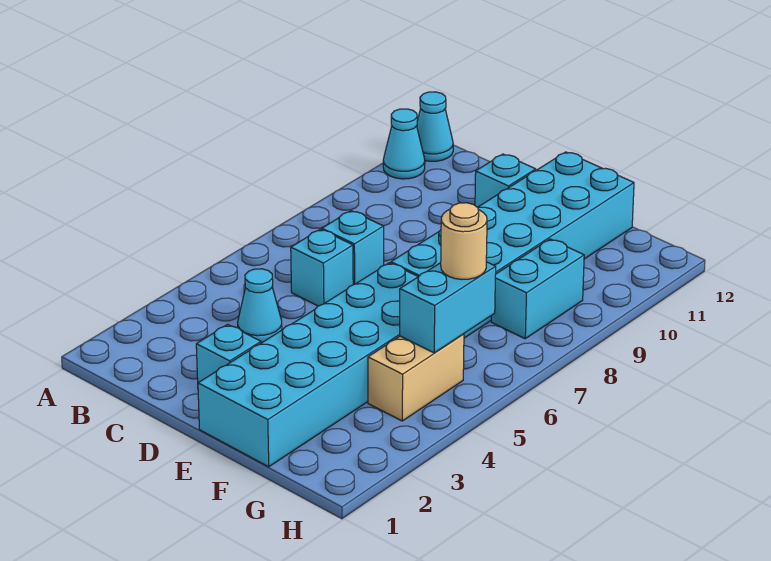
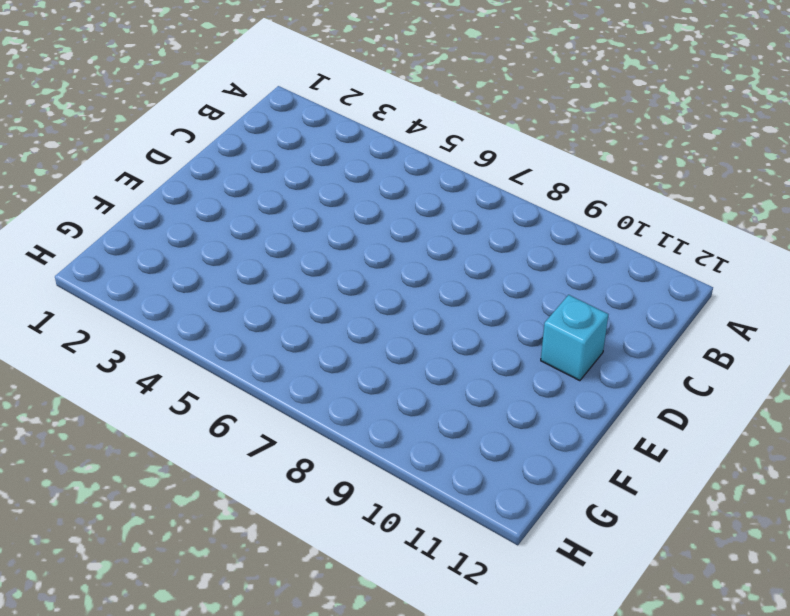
none -> cyan cone A11 level 1
none -> cyan cone A12 level 1
none -> cyan cone C4 level 1

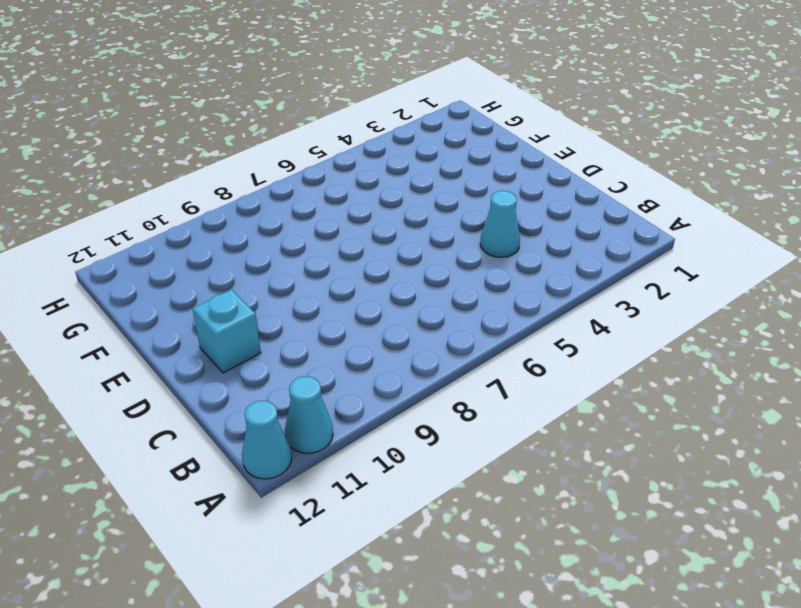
none -> cyan brick C6 level 1
none -> cyan brick C7 level 1
none -> cyan brick D2 level 1

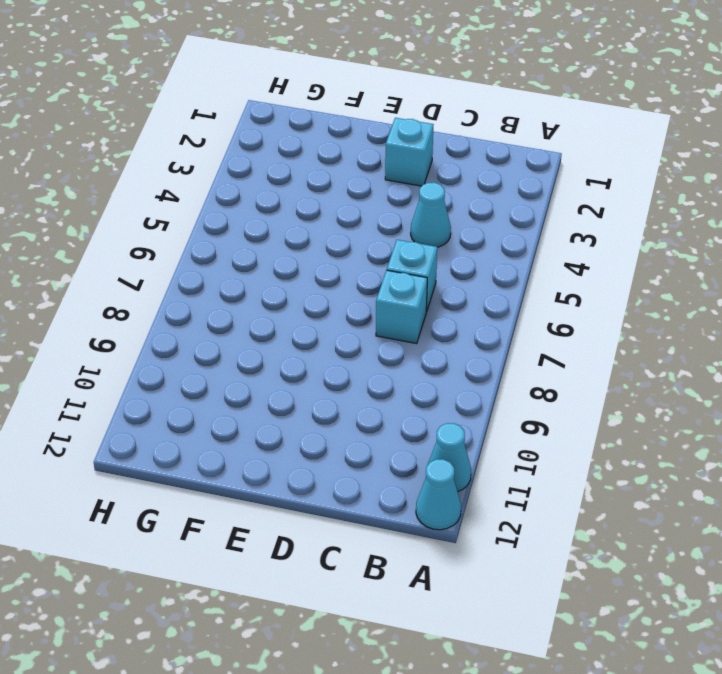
none -> cyan brick D11 level 1
none -> cyan brick E1:F6 level 1
none -> cyan brick E7:F12 level 1

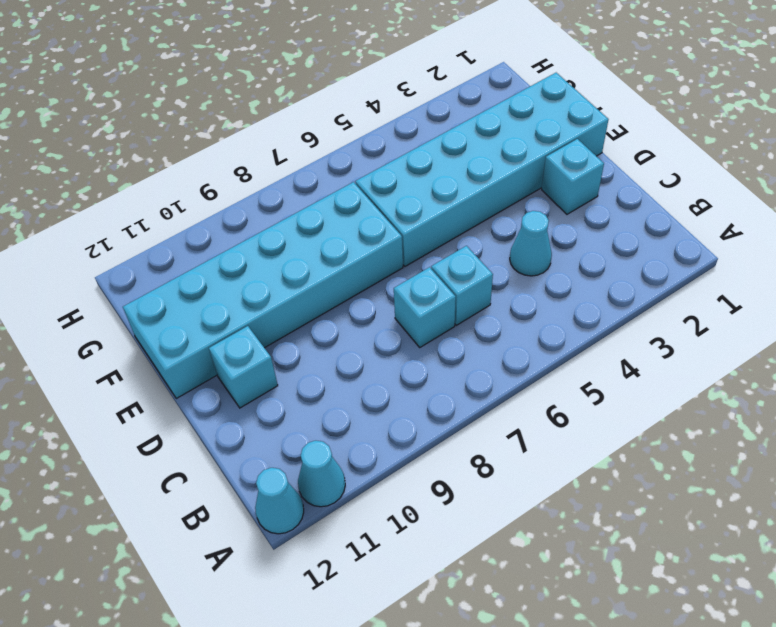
none -> tan brick G4:G5 level 1
none -> cyan brick G8:G9 level 1
none -> cyan brick G5:G6 level 2

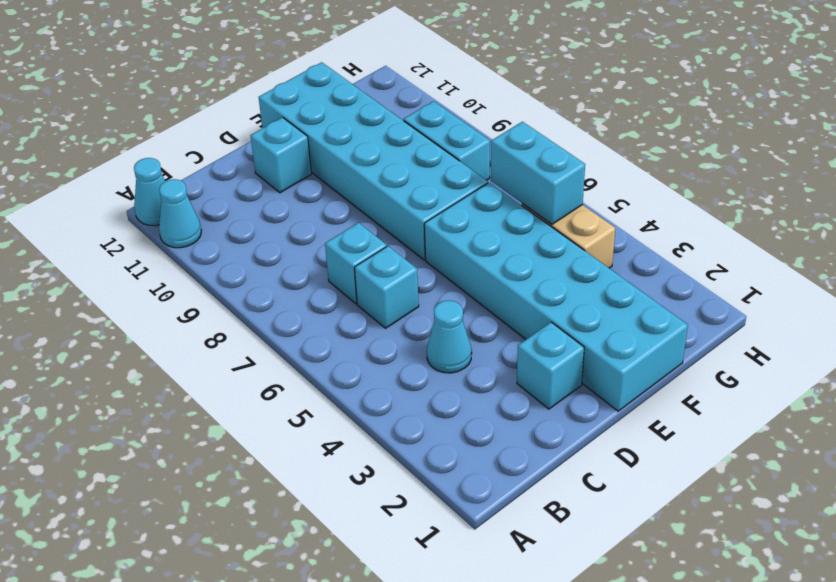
none -> tan round brick G6 level 3

